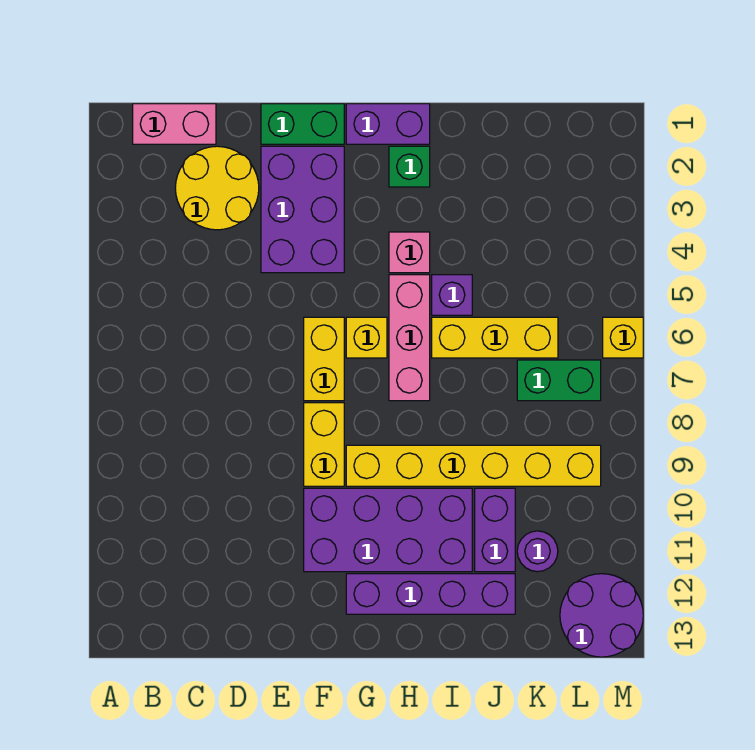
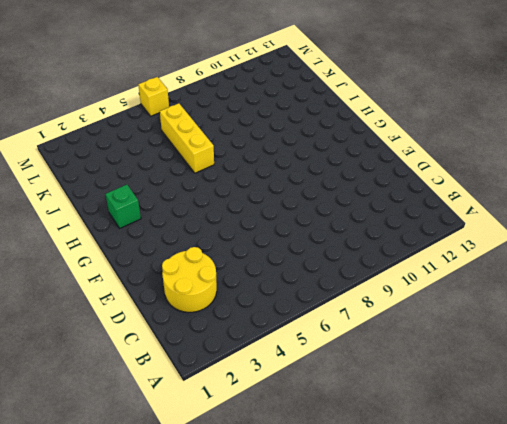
none -> pink brick B1:C1 level 1
none -> green brick E1:F1 level 1
none -> purple brick E2:F4 level 1

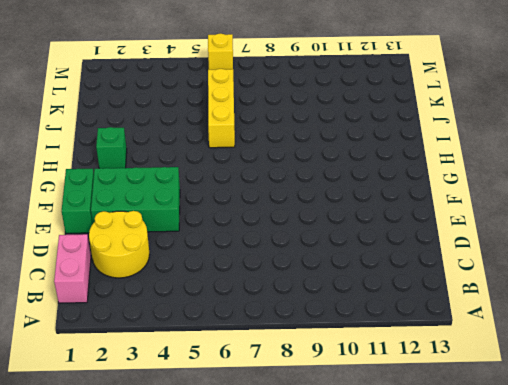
green brick E2:F4 level 1 -> purple brick E2:F4 level 1
none -> yellow brick F6:F7 level 1
none -> yellow brick F8:F9 level 1
none -> purple brick F10:I11 level 1

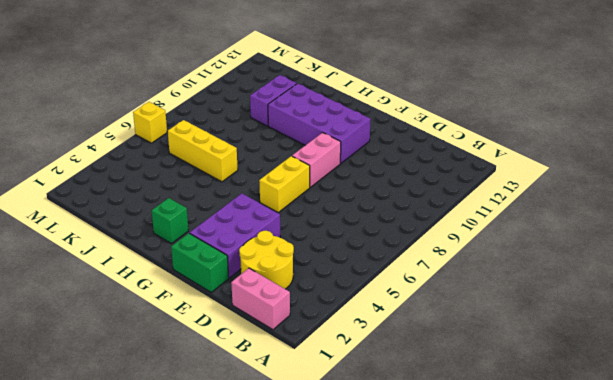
pink brick F8:F9 level 1 -> yellow brick F8:F9 level 1
none -> purple brick G1:H1 level 1
none -> yellow brick G6 level 1
none -> yellow brick G9:L9 level 1

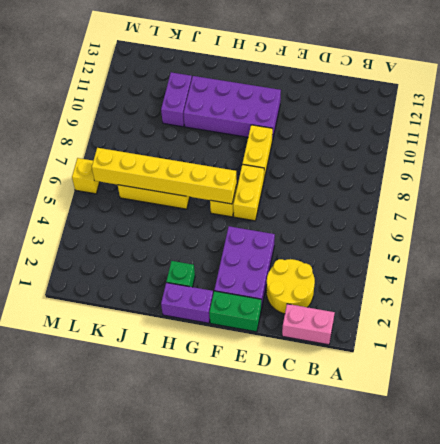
yellow brick G6:L6 level 2 -> yellow brick G9:L9 level 1
none -> purple brick G12:J12 level 1
none -> pink brick H4 level 1
none -> pink brick H5:H7 level 1

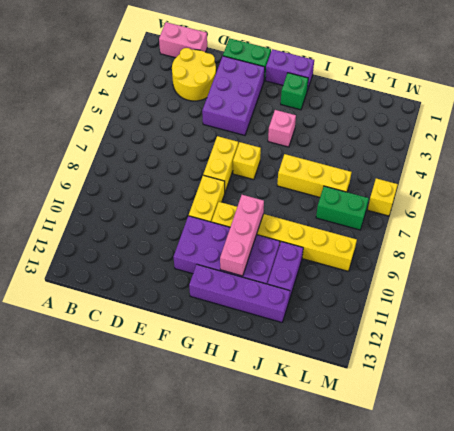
pink brick H9:H11 level 2 -> pink brick H5:H7 level 1
none -> purple brick I5 level 1
none -> purple round brick K11 level 1
none -> purple round brick L12:M13 level 1

